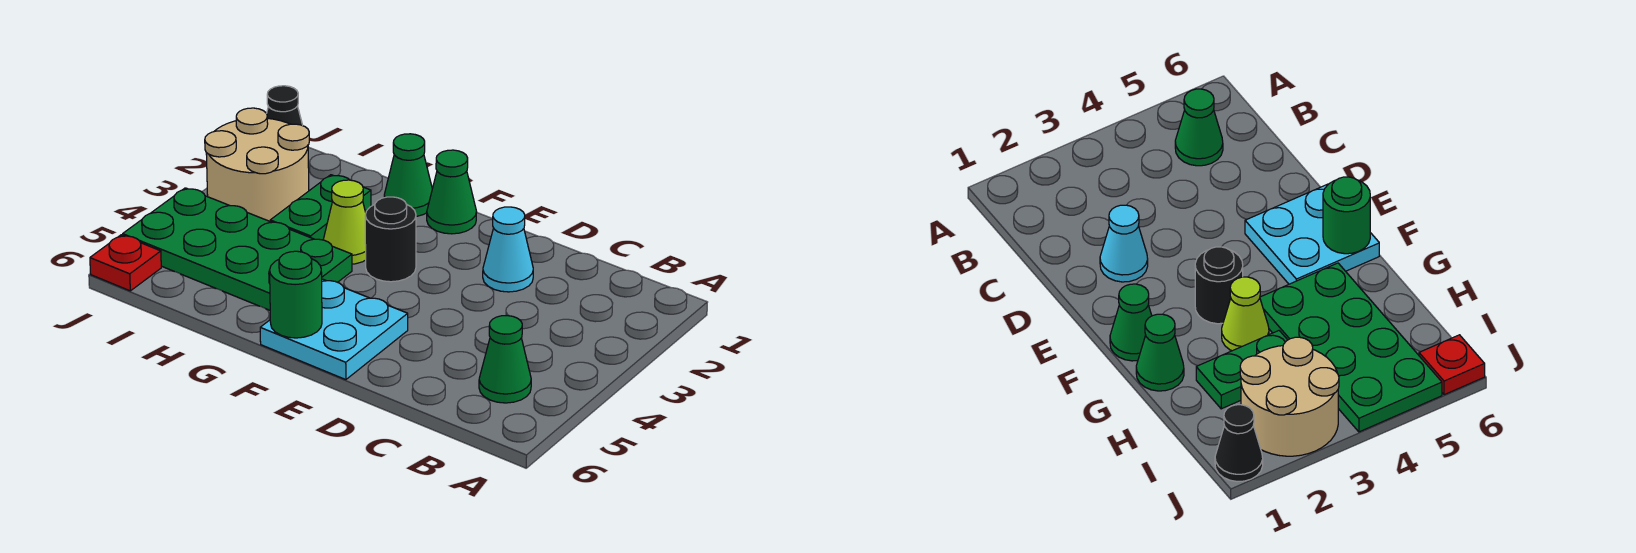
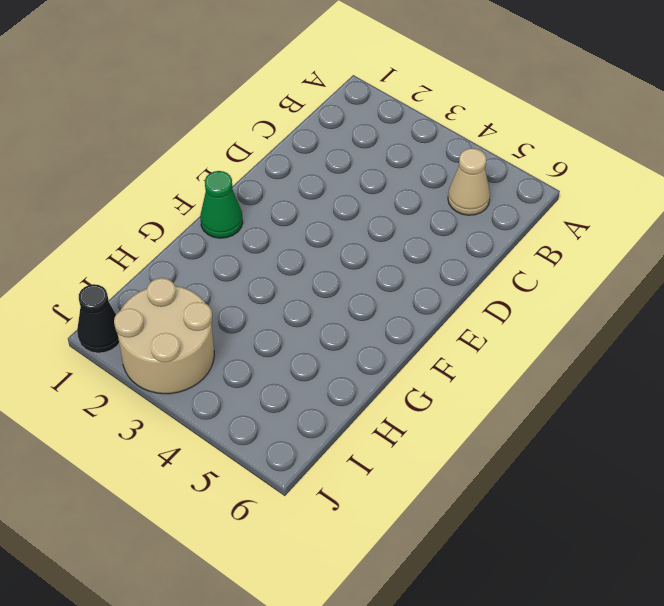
tan cone B5 level 1 -> green cone B5 level 1
none -> cyan cone D2 level 1
none -> cyan plate E5:F6 level 1
none -> black round brick F3 level 1

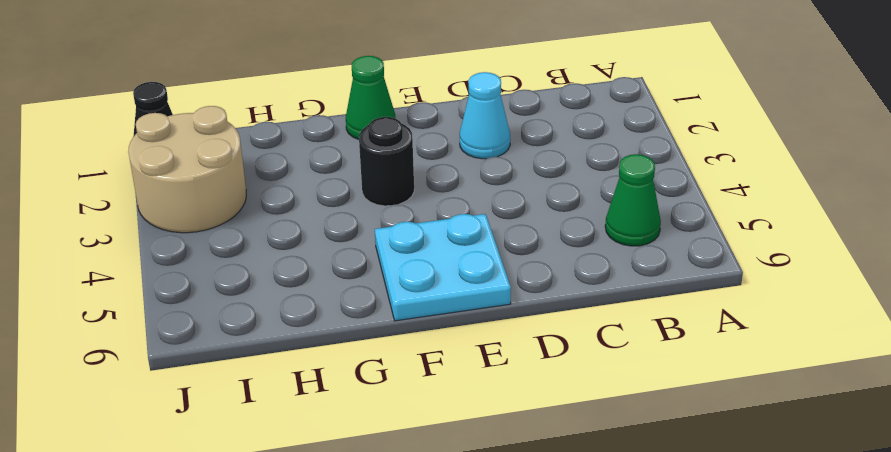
none -> green cone G1 level 1
none -> lime cone G3 level 1
none -> green plate G4:J5 level 1

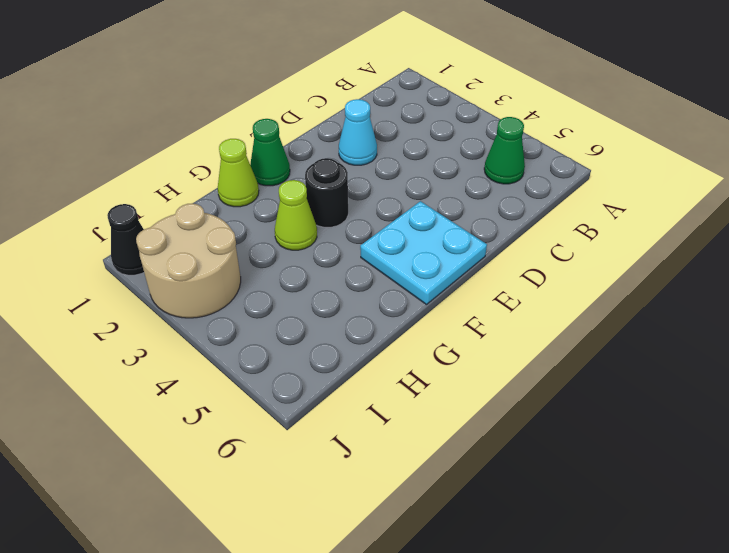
lime cone G1 level 1 -> green cone G1 level 1
none -> green plate G4:J5 level 1
none -> green plate H2:H3 level 1
none -> red plate J6 level 1

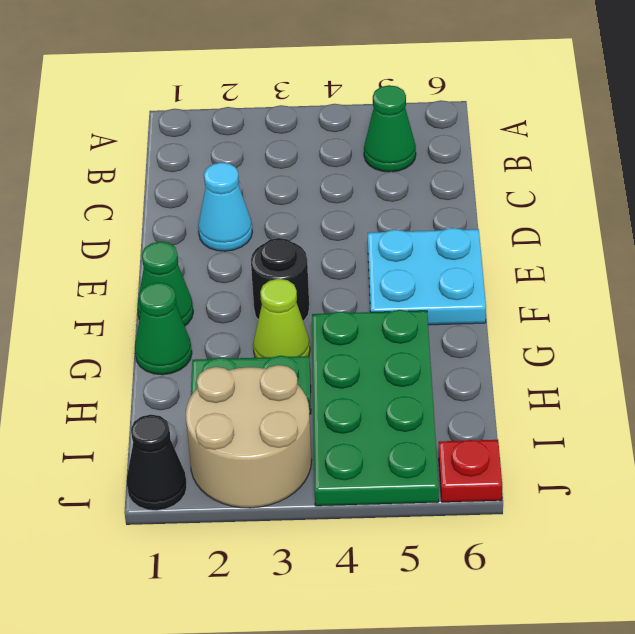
none -> green round brick F6 level 2

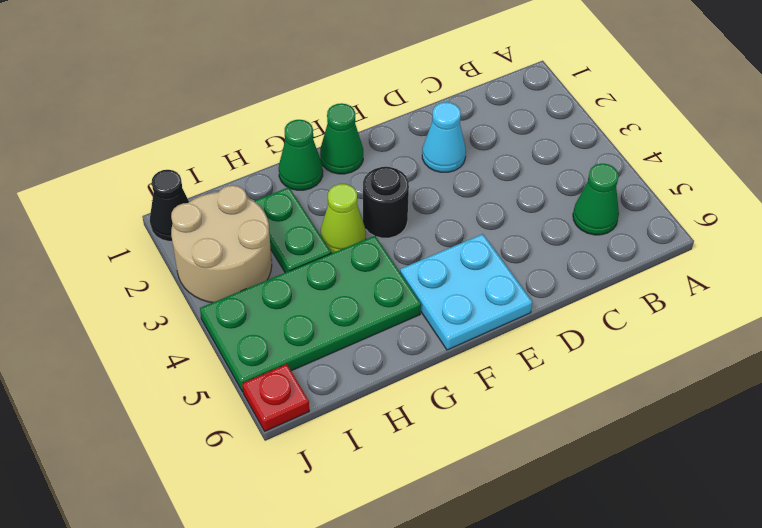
none -> green round brick F6 level 2

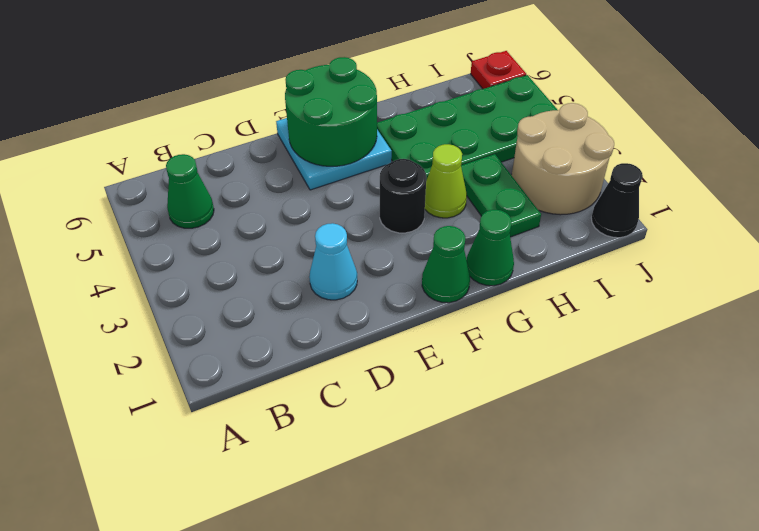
green round brick E5:F6 level 2 -> green round brick F6 level 2

